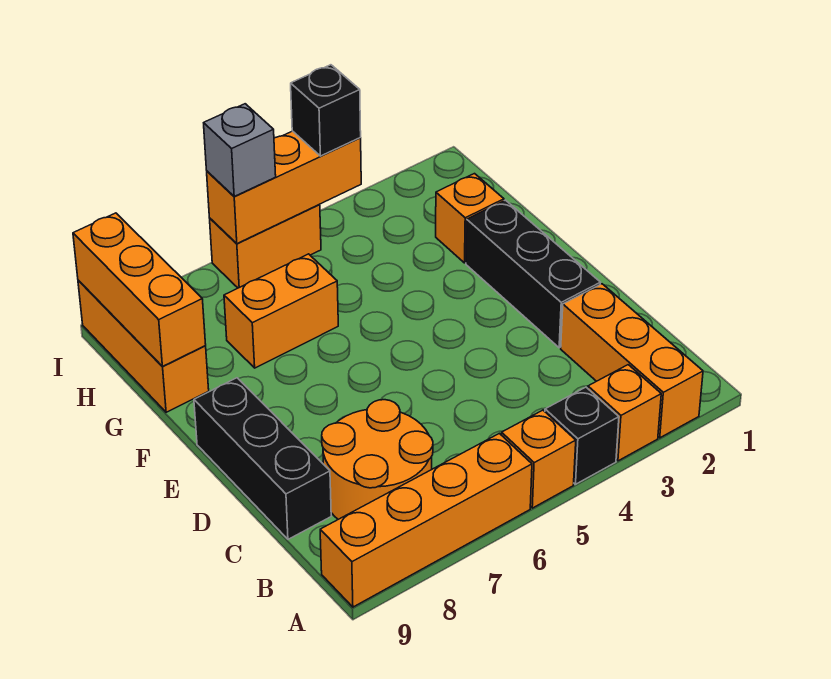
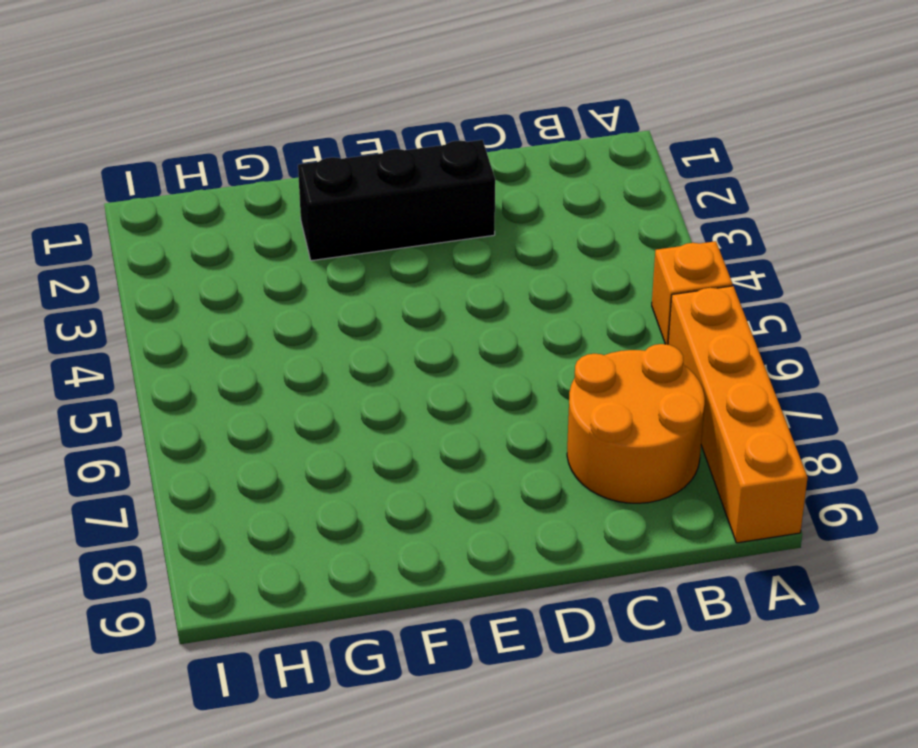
none -> orange brick A2:C2 level 1
none -> orange brick A3 level 1
none -> black brick A4 level 1

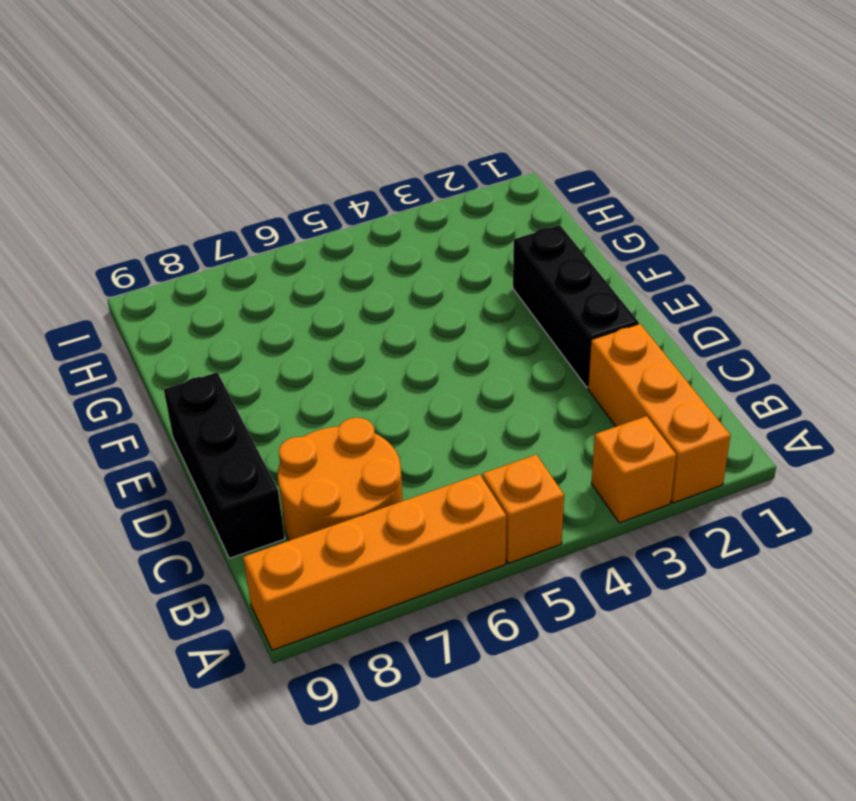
none -> black brick A4 level 1
none -> orange brick G2 level 1
none -> orange brick G6:G7 level 1

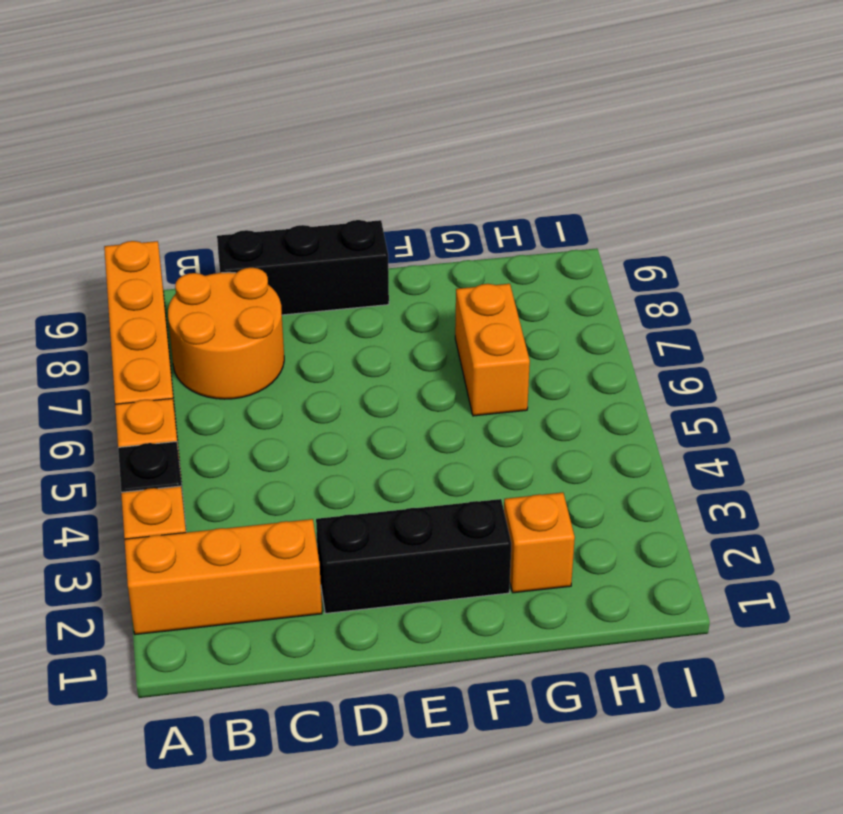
none -> orange brick G9:I9 level 1
none -> orange brick I5:I6 level 1
none -> orange brick G9:I9 level 2

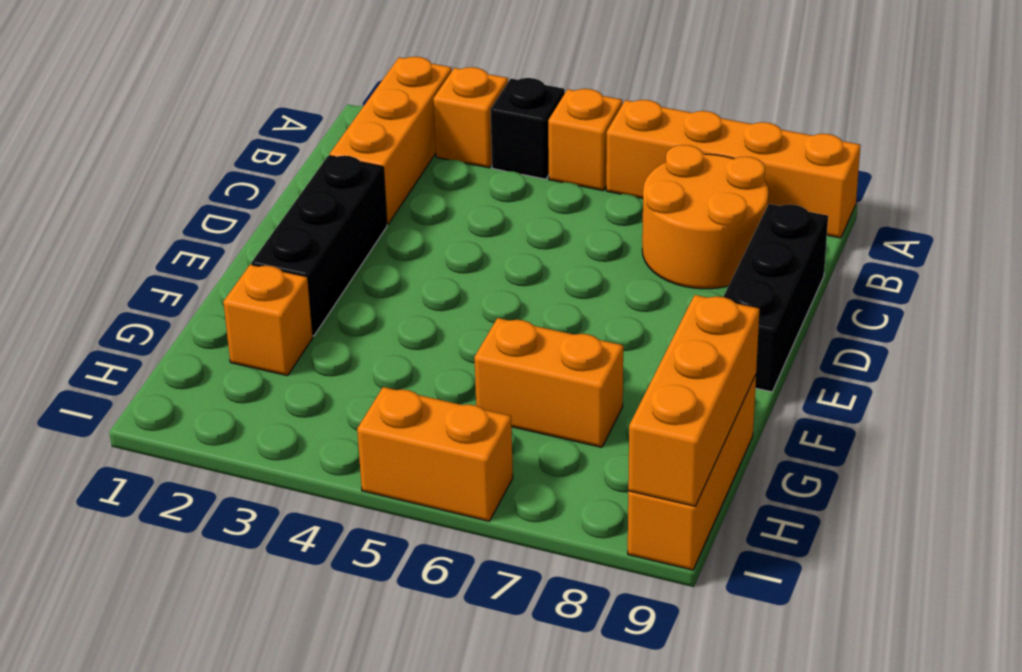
none -> orange brick I4:I6 level 2
none -> black brick I4 level 3
none -> grey brick I6 level 3

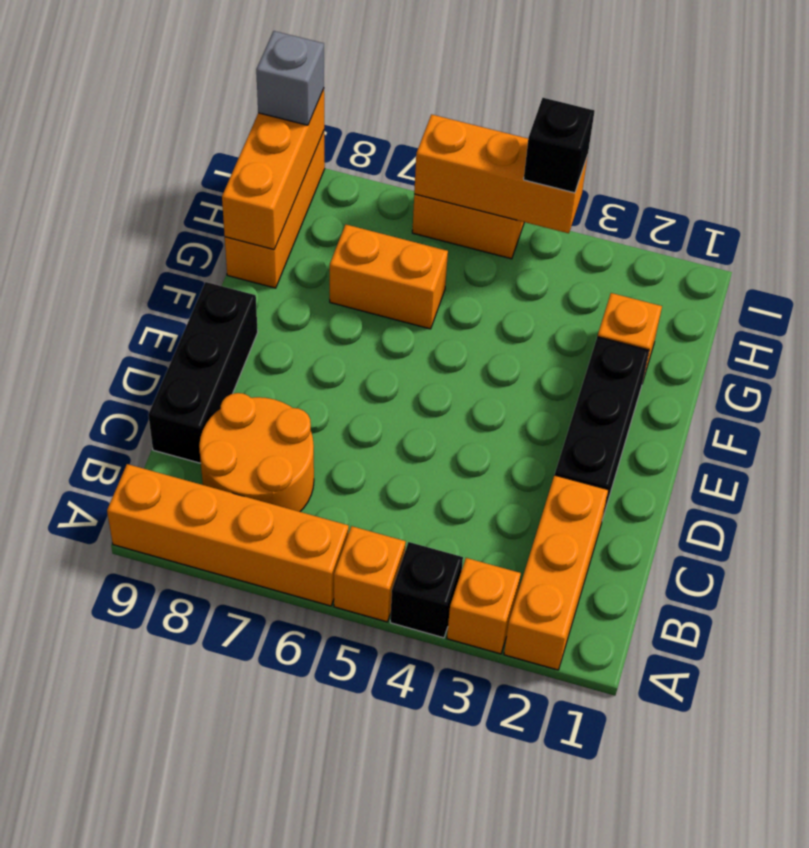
grey brick I9 level 3 -> grey brick I6 level 3

